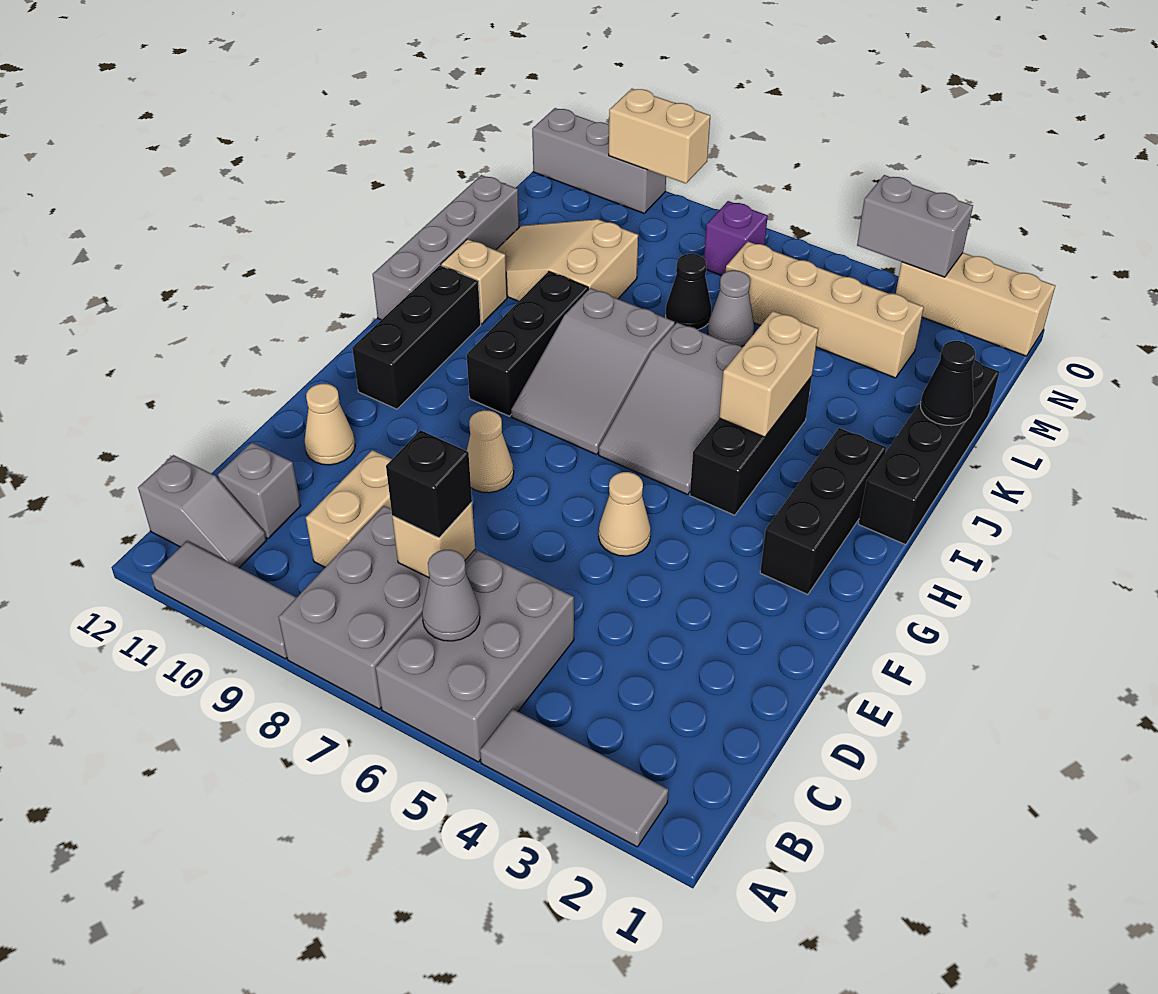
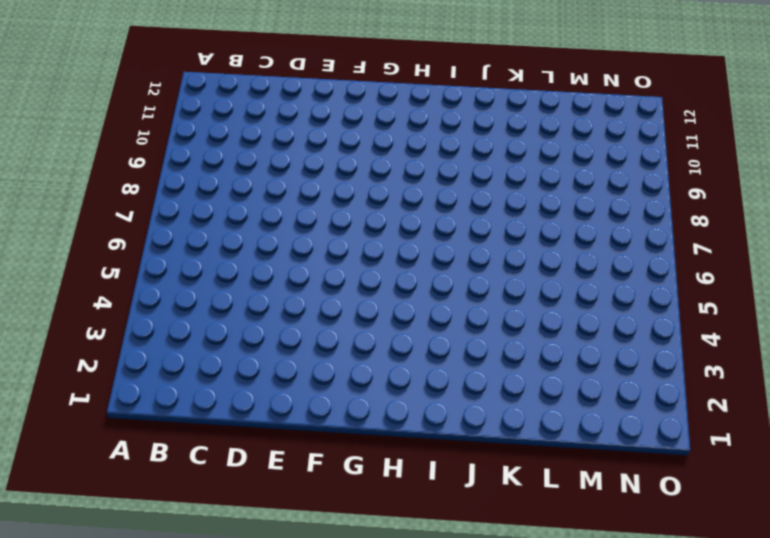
none -> grey tile A2:A4 level 1
none -> grey brick A5:C6 level 1
none -> grey brick A7:C8 level 1
none -> grey tile A9:A11 level 1

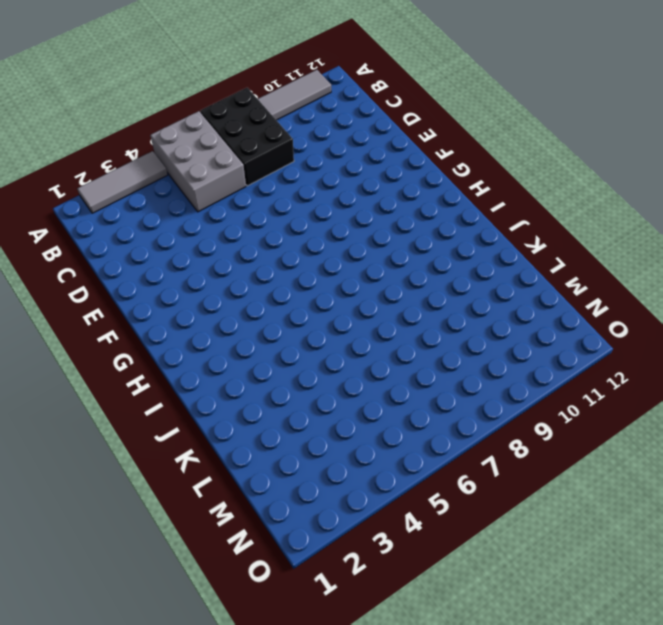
black brick A7:C8 level 1 -> grey brick A7:C8 level 1
none -> grey slope B11:B12 level 1 top 12
none -> tan brick C9:D9 level 1
none -> grey brick C11 level 1
none -> tan cone E11 level 1

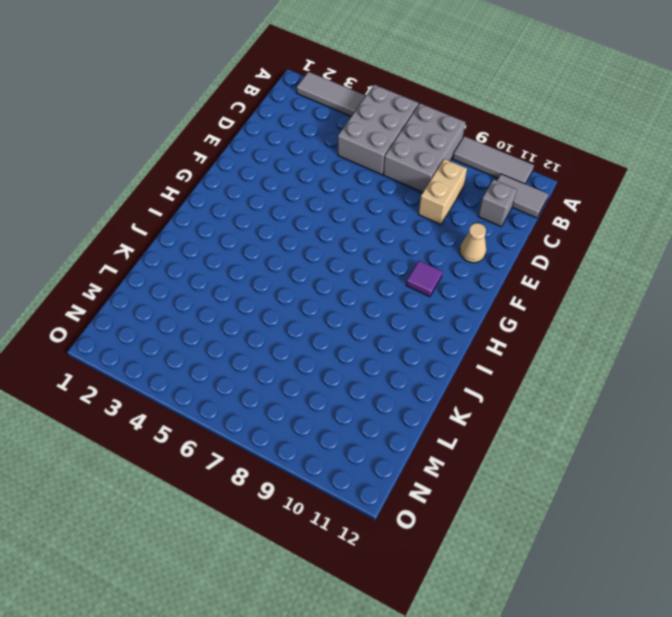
grey tile B11:B12 level 1 -> grey slope B11:B12 level 1 top 12
purple tile G10 level 1 -> none
none -> tan cone F5 level 1
none -> tan cone F8 level 1
none -> black brick G2:I2 level 1
none -> black brick G11:I11 level 1

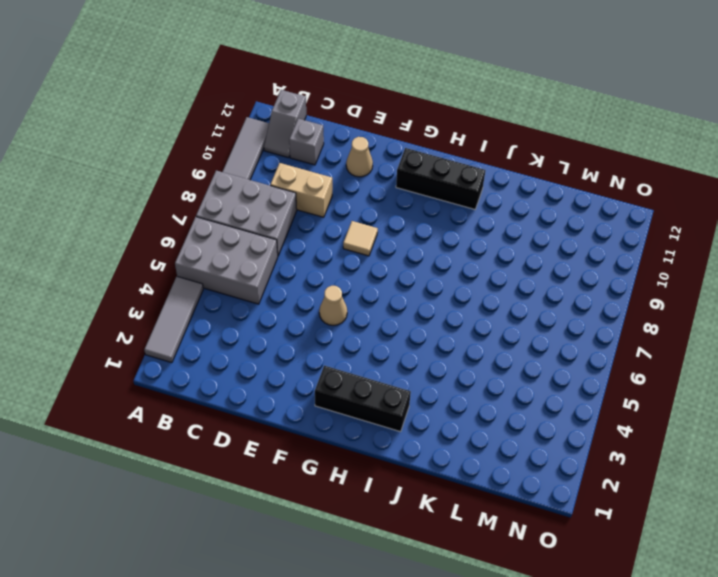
tan tile F8 level 1 -> tan cone F8 level 1
none -> black brick H4:J4 level 1
none -> grey slope H5:J6 level 1 top J
none -> grey slope H7:J8 level 1 top J
none -> black brick H9:J9 level 1

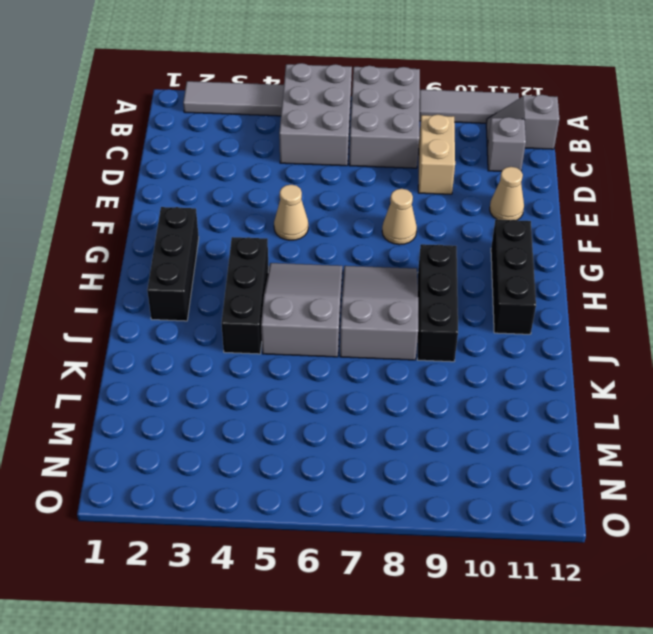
none -> black brick I1:L1 level 1
none -> grey brick I12:L12 level 1
none -> tan brick J11 level 1
none -> tan slope K9:L11 level 1 top 9

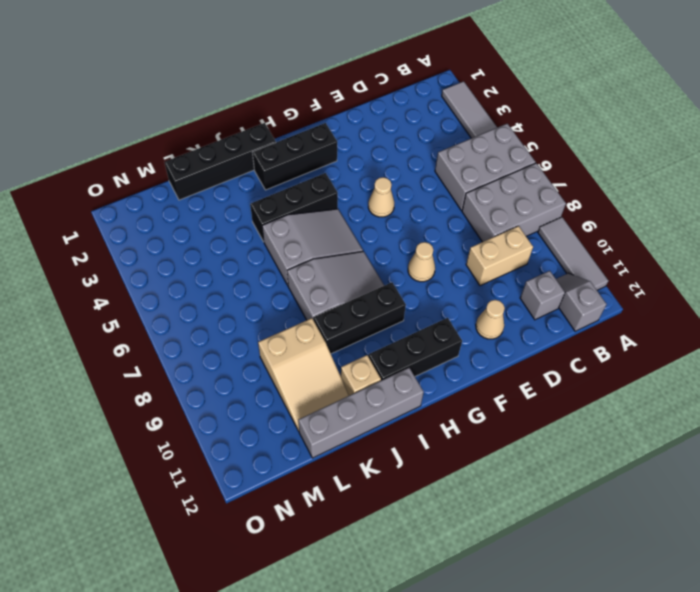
none -> grey cone L6 level 1
none -> black cone L7 level 1
none -> tan brick M3:M6 level 1
none -> purple brick N7 level 1

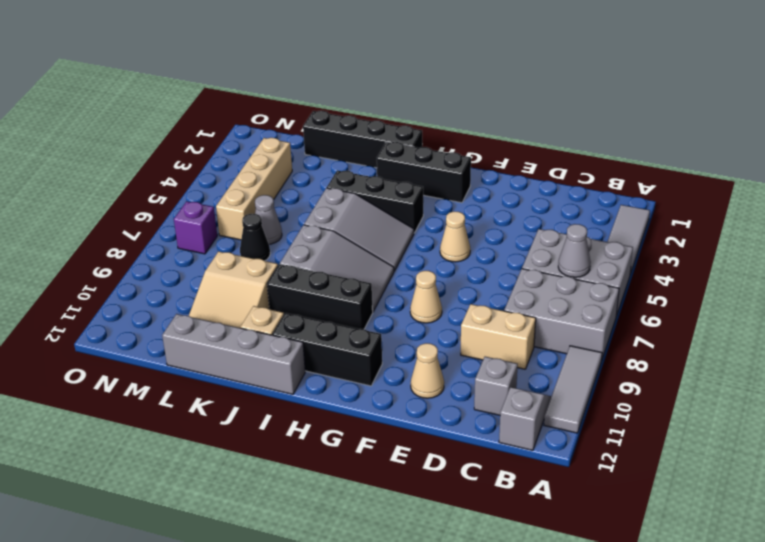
none -> tan brick O1:O3 level 1
none -> grey brick O10:O12 level 1
none -> tan brick C7 level 2
none -> tan brick I4:J4 level 2

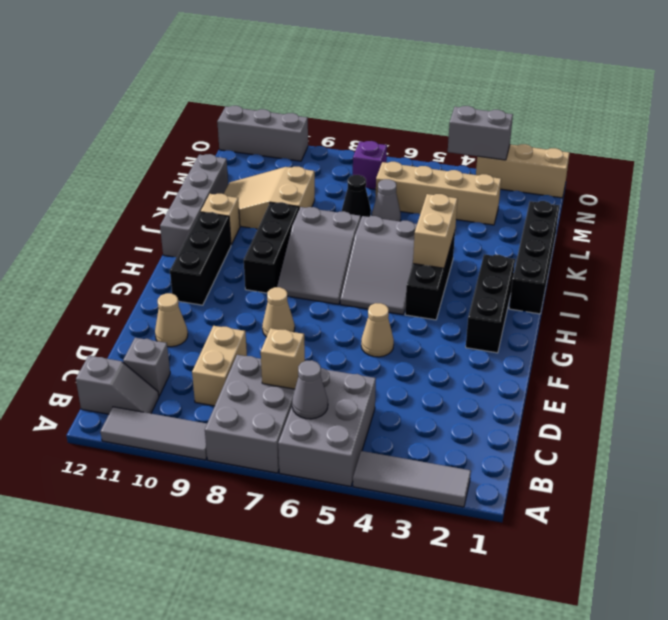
none -> black cone K1 level 2
none -> tan brick O9:O10 level 2
none -> black brick C7 level 3

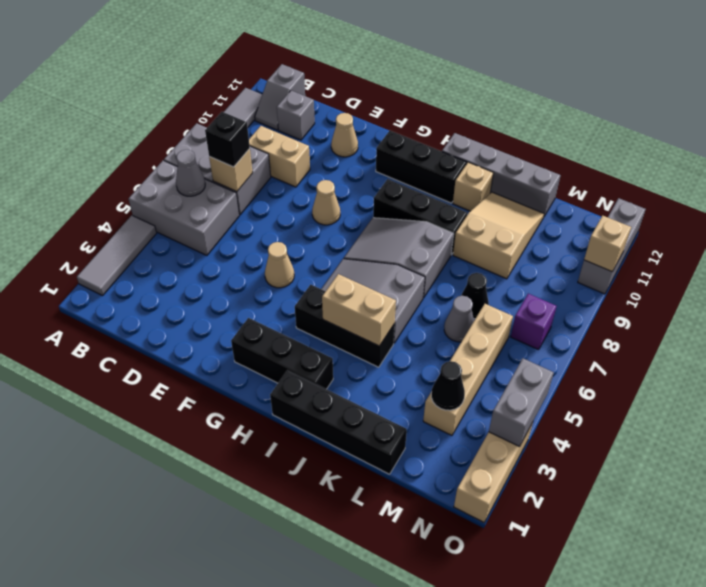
black cone M3 level 2 -> black cone K1 level 2
tan brick O10 level 2 -> tan brick O9:O10 level 2

